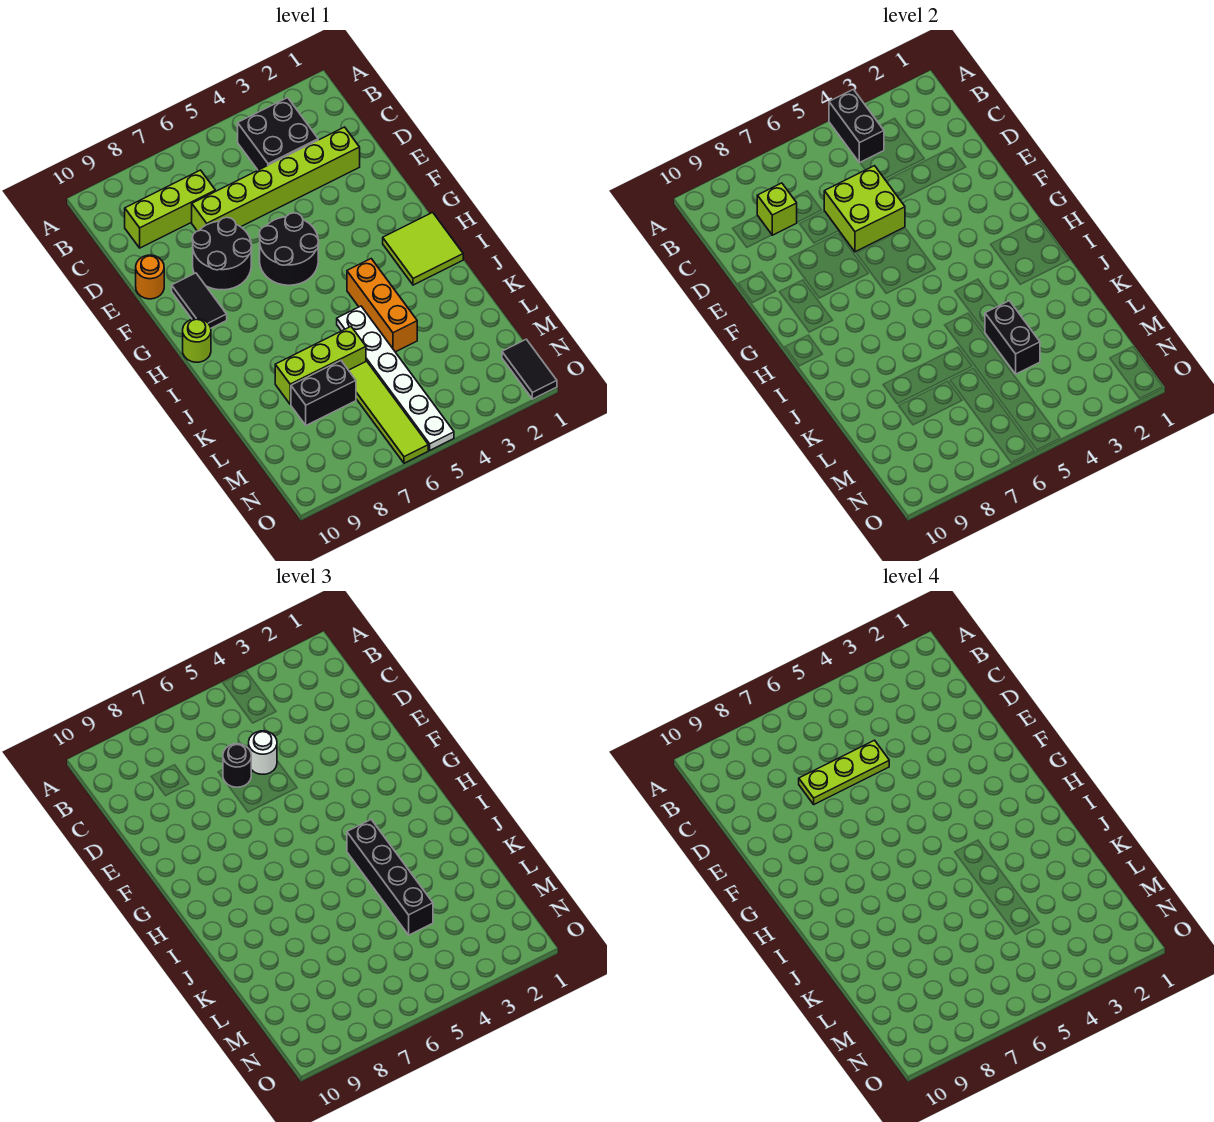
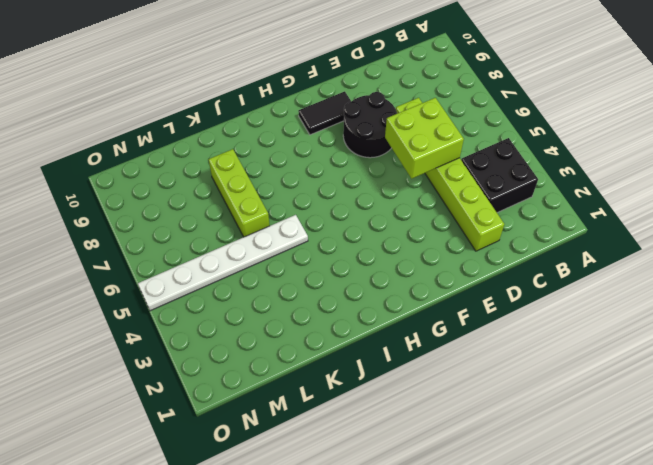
none -> lime brick C7:C9 level 1
none -> orange round brick E10 level 1
none -> black round brick F5:G6 level 1

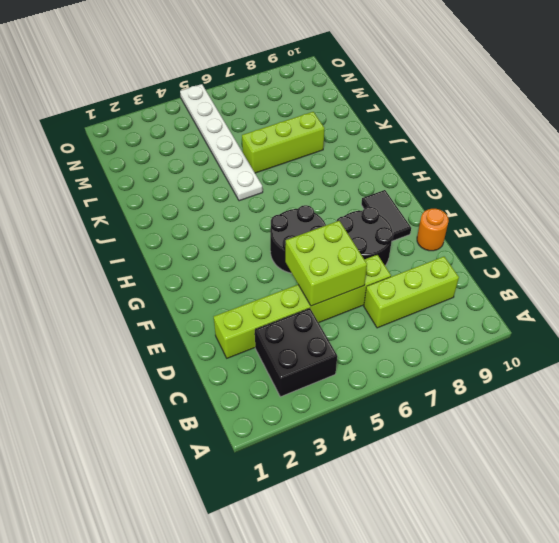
none -> lime tile H1:I2 level 1
none -> lime round brick H10 level 1
none -> orange brick I4:K4 level 1

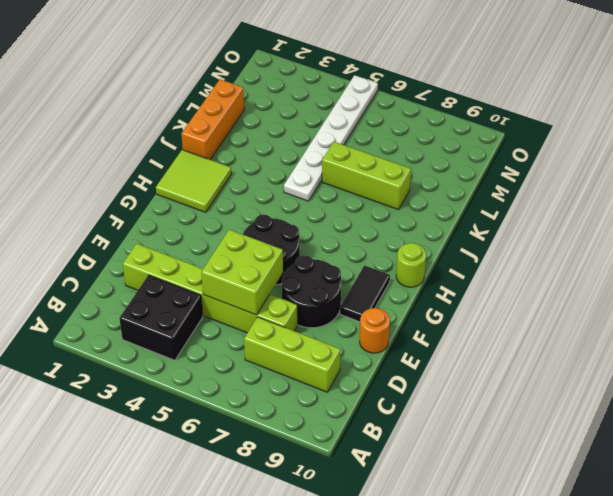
orange brick J1:L1 level 1 -> orange brick I4:K4 level 1
none -> lime tile L6:O6 level 1
none -> black brick L7:L8 level 1
none -> black tile N1:O1 level 1

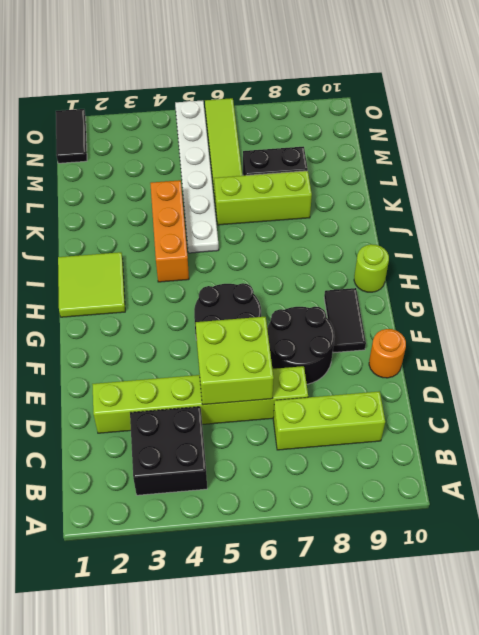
none -> black brick A4:B4 level 2
none -> lime brick C8 level 2
none -> black brick K4:L4 level 2

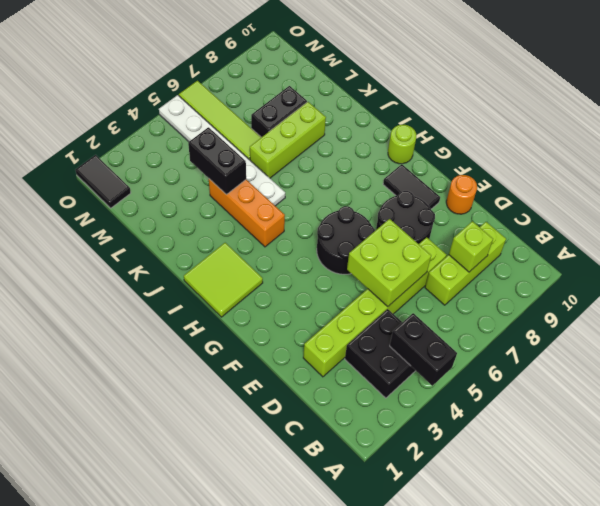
none -> white round brick D5 level 3
none -> black round brick D6 level 3
none -> black brick I4:L4 level 3

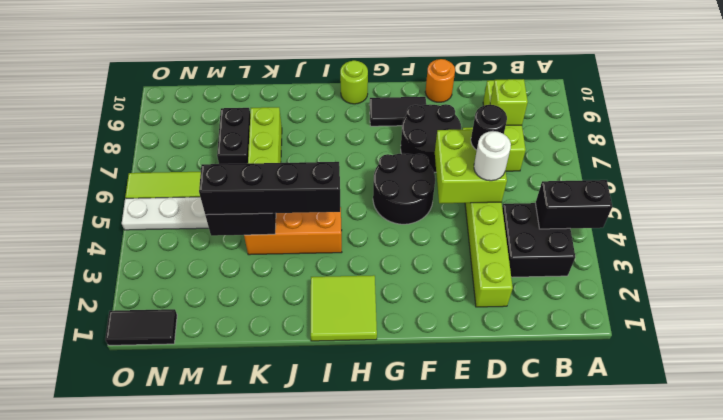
none -> lime plate D5:D7 level 4

